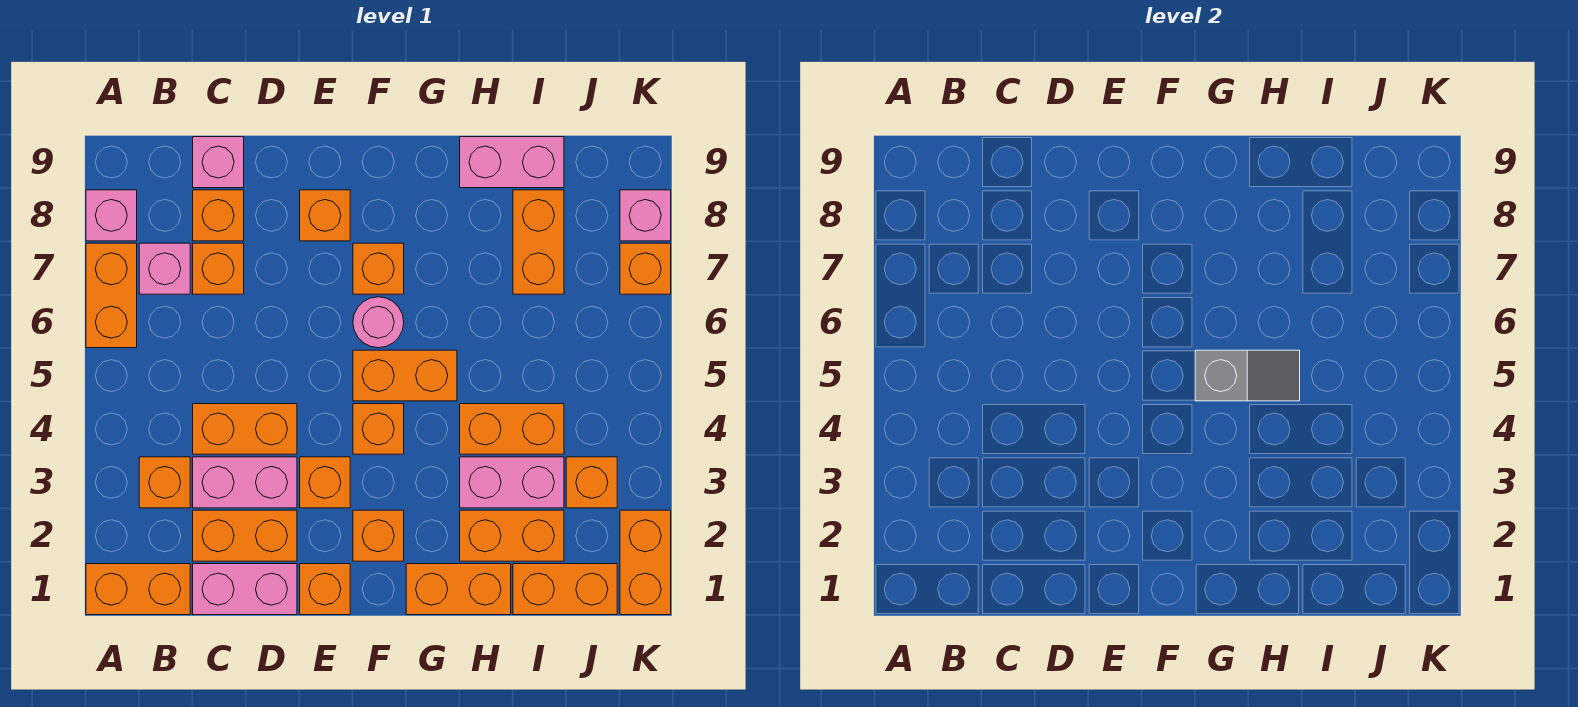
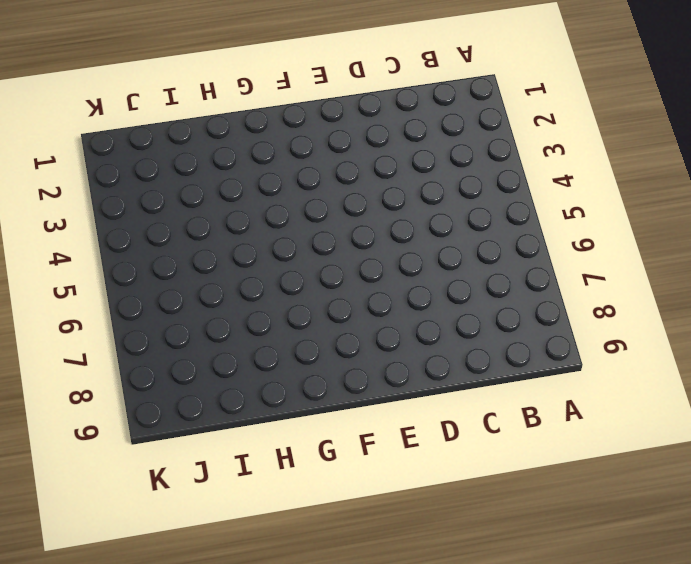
none -> orange brick A1:B1 level 1
none -> orange brick A6:A7 level 1
none -> pink brick A8 level 1
none -> orange brick B3 level 1

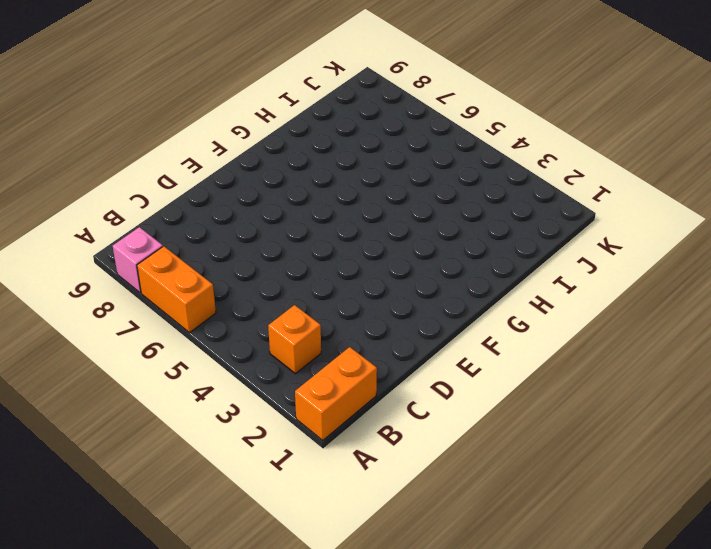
none -> pink brick B7 level 1
none -> pink brick C1:D1 level 1
none -> orange brick C2:D2 level 1
none -> pink brick C3:D3 level 1

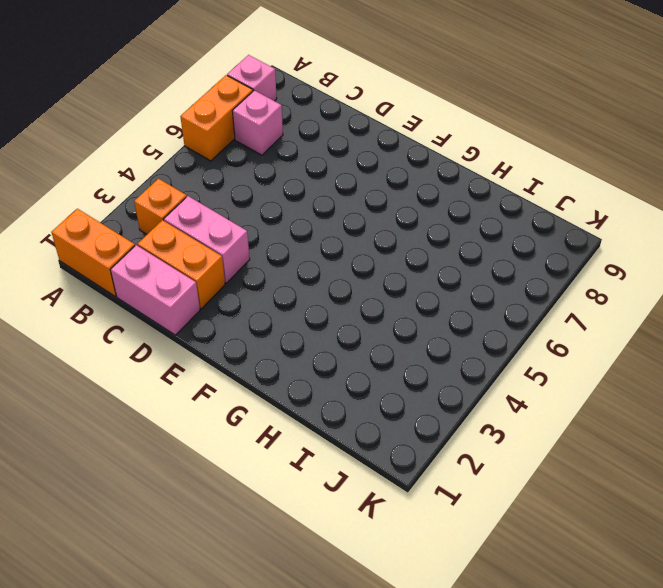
none -> orange brick C4:D4 level 1
none -> orange brick C7 level 1
none -> orange brick C8 level 1
none -> pink brick C9 level 1

